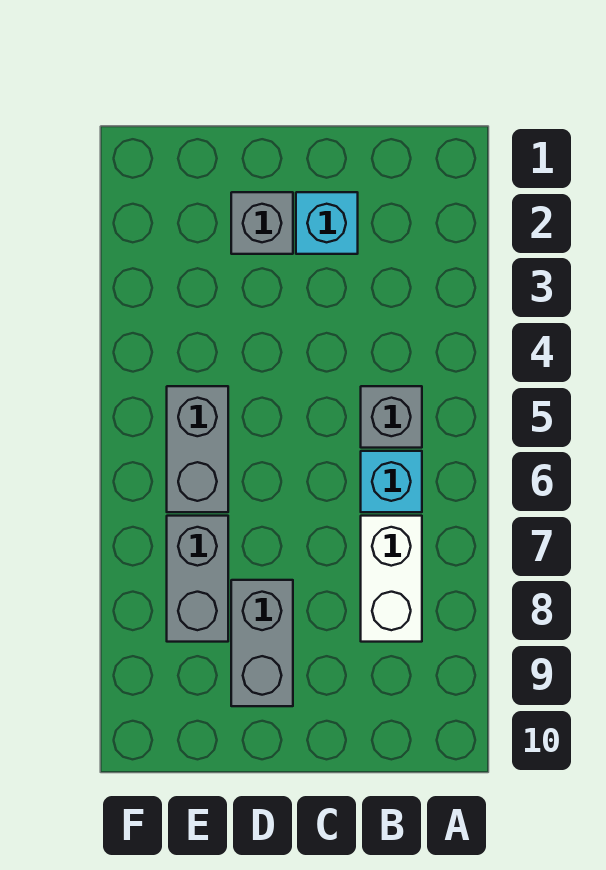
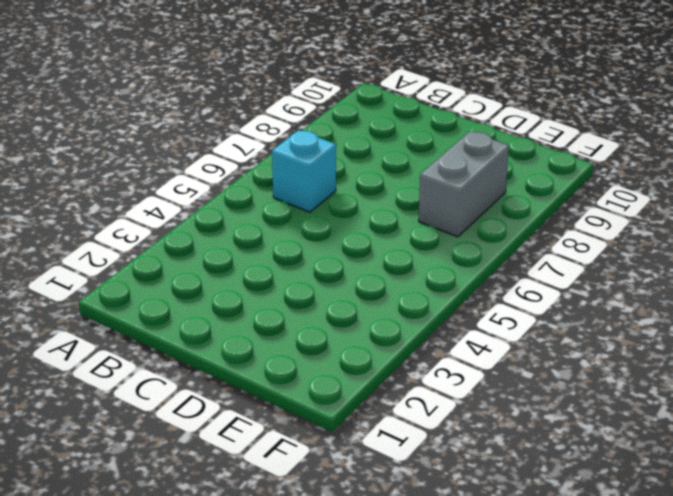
none -> grey brick B5 level 1
none -> white brick B7:B8 level 1

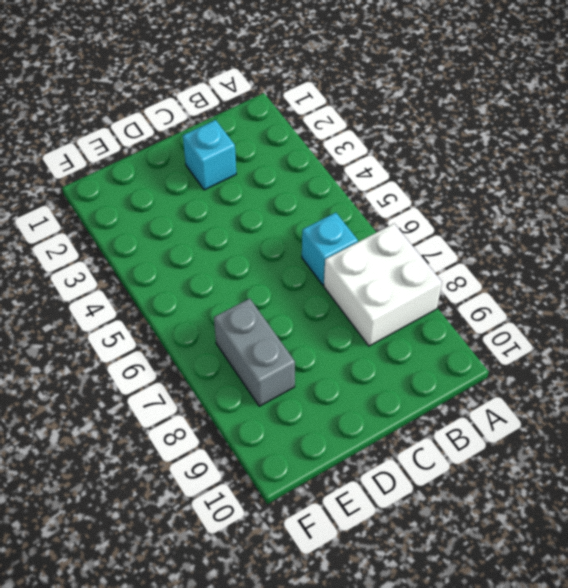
white brick A7:B8 level 1 -> white brick B7:B8 level 1
none -> grey brick B5 level 1
none -> grey brick D2 level 1

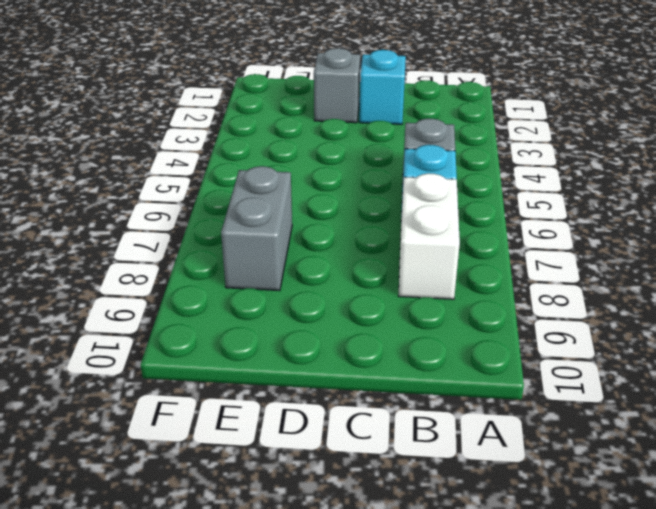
none -> grey brick D8:D9 level 1
none -> grey brick E5:E6 level 1

